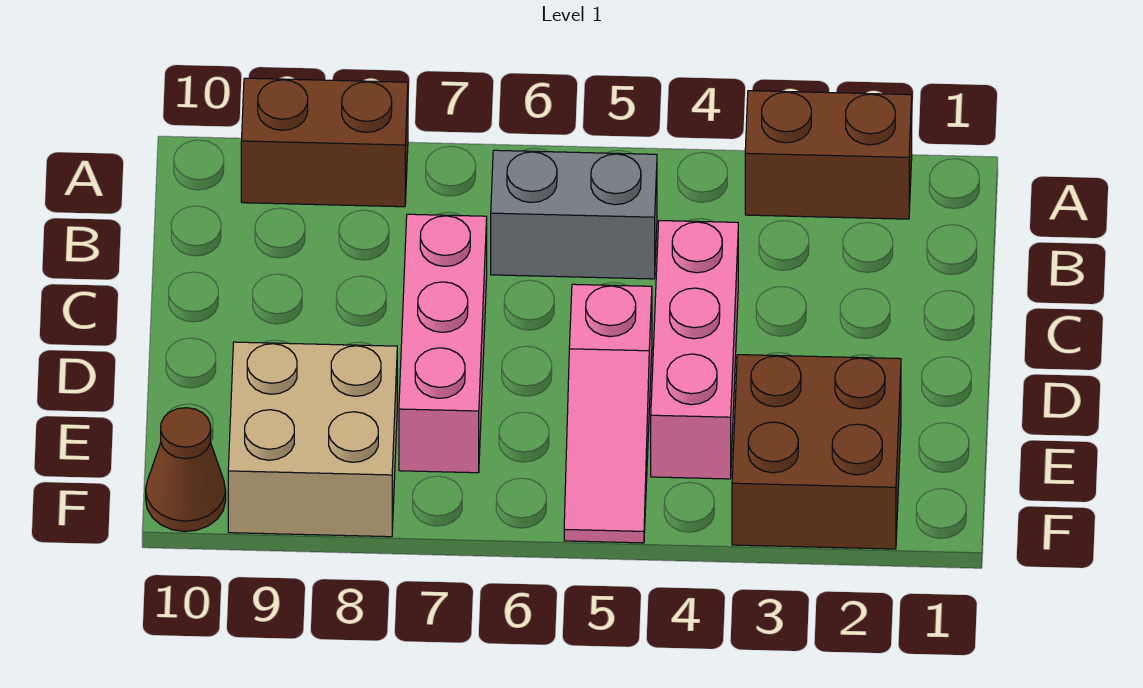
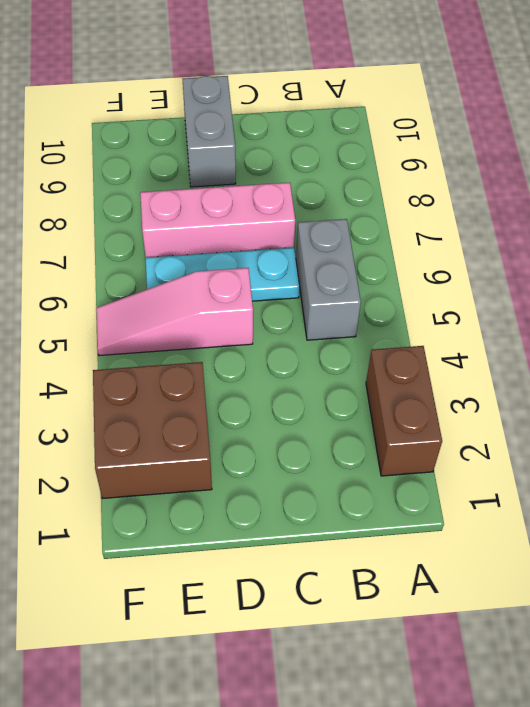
cyan plate C6:E6 level 1 -> none
grey brick D9:D10 level 1 -> none
none -> brown brick A8:A9 level 1
none -> pink brick C4:E4 level 1

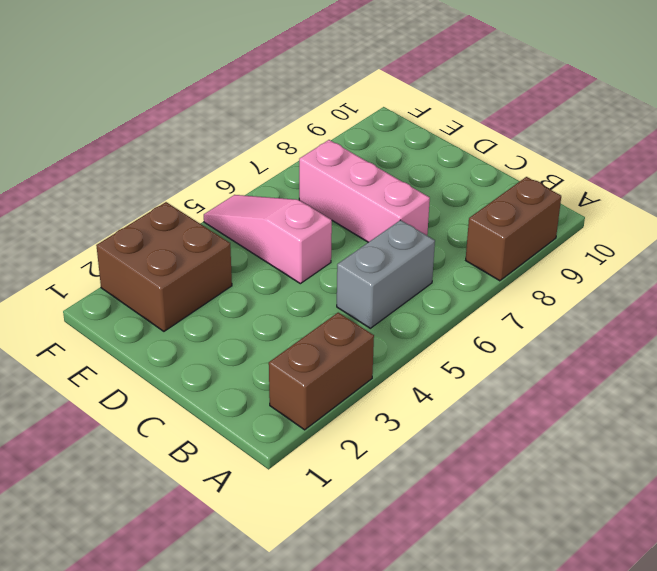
none -> pink brick C4:E4 level 1
none -> tan brick E8:F9 level 1

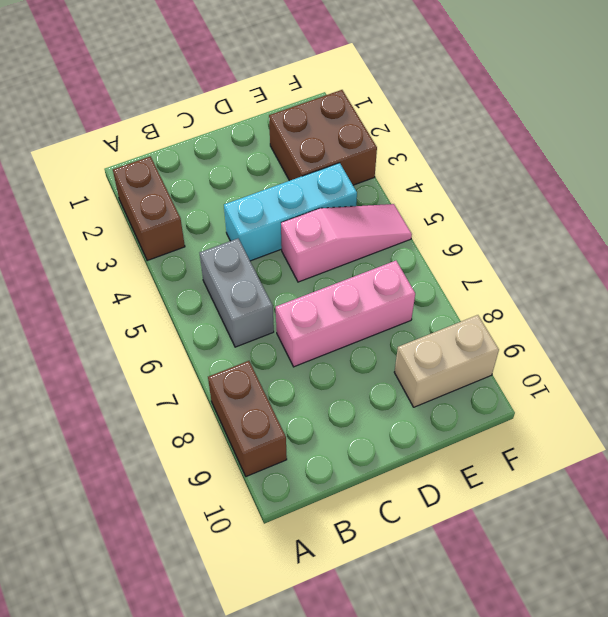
cyan brick C4:E4 level 1 -> pink brick C4:E4 level 1
tan brick E9:F9 level 1 -> tan brick E8:F9 level 1
none -> brown cone F10 level 1

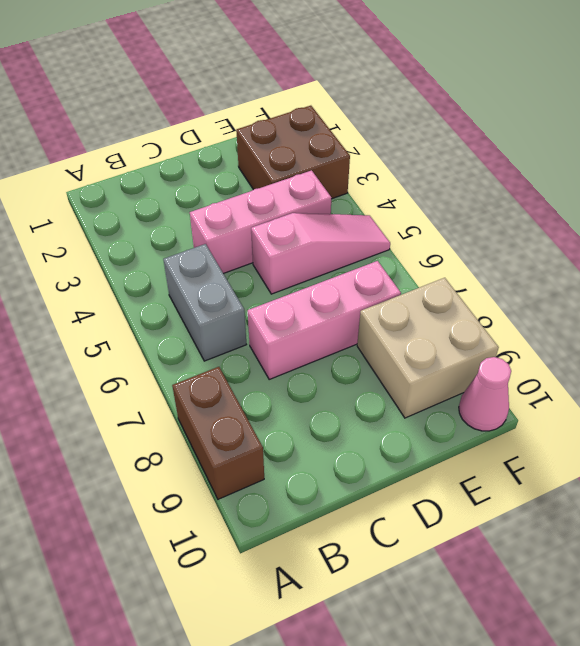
pink cone F10 level 1 -> brown cone F10 level 1
none -> brown brick A2:A3 level 1

